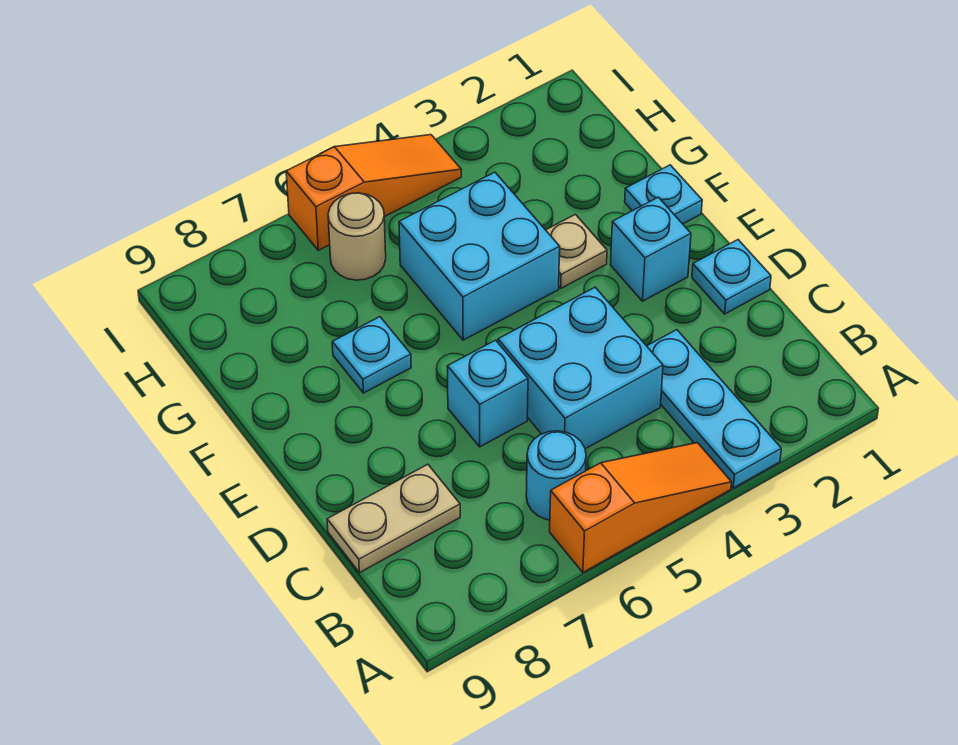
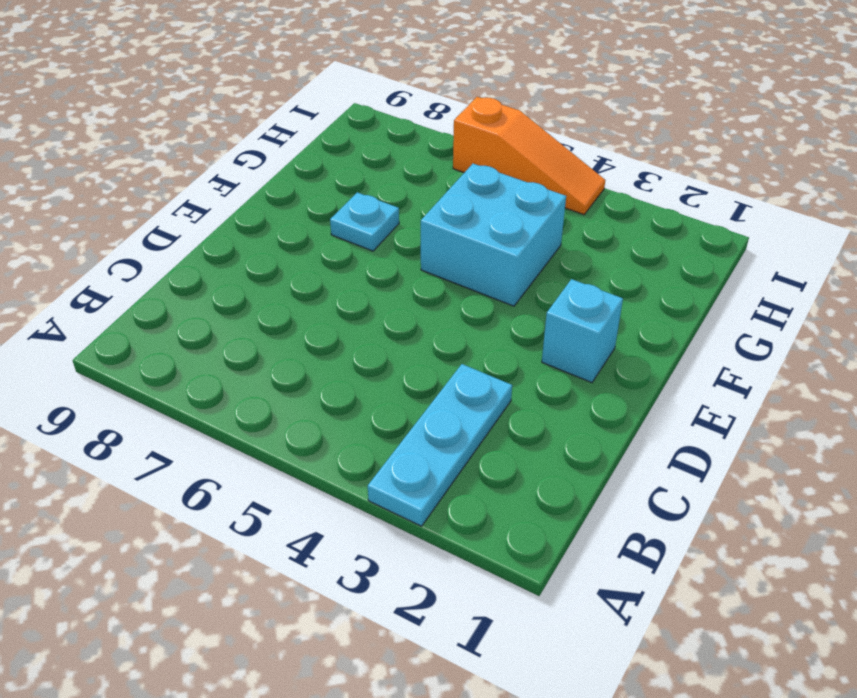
none -> orange slope A4:A6 level 1 top 6
none -> cyan round brick B6 level 1
none -> cyan brick C4:D5 level 1

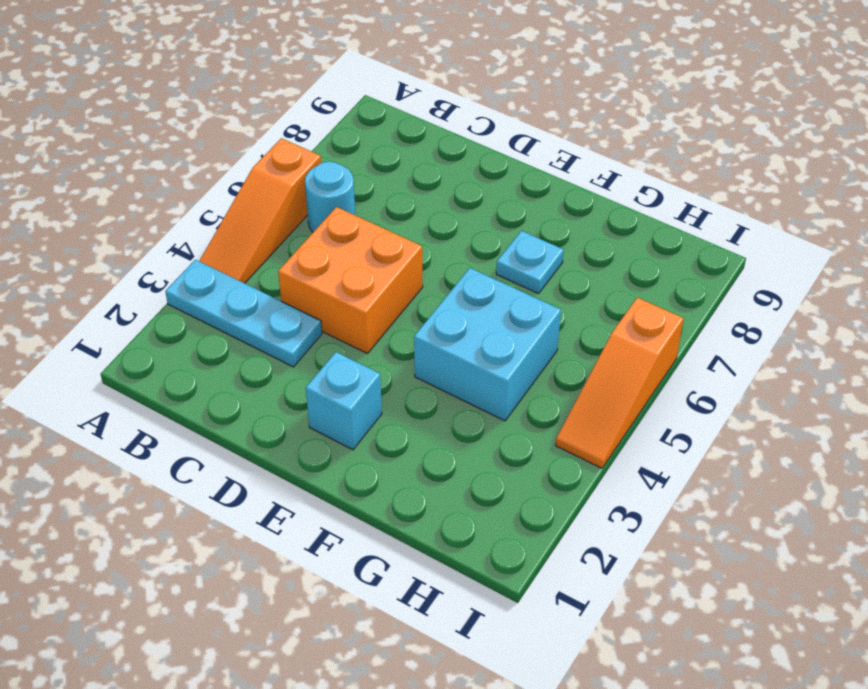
orange brick C4:D5 level 1 -> cyan brick C4:D5 level 1
none -> tan plate C8:C9 level 1
none -> cyan plate D1 level 1
none -> cyan brick D6 level 1

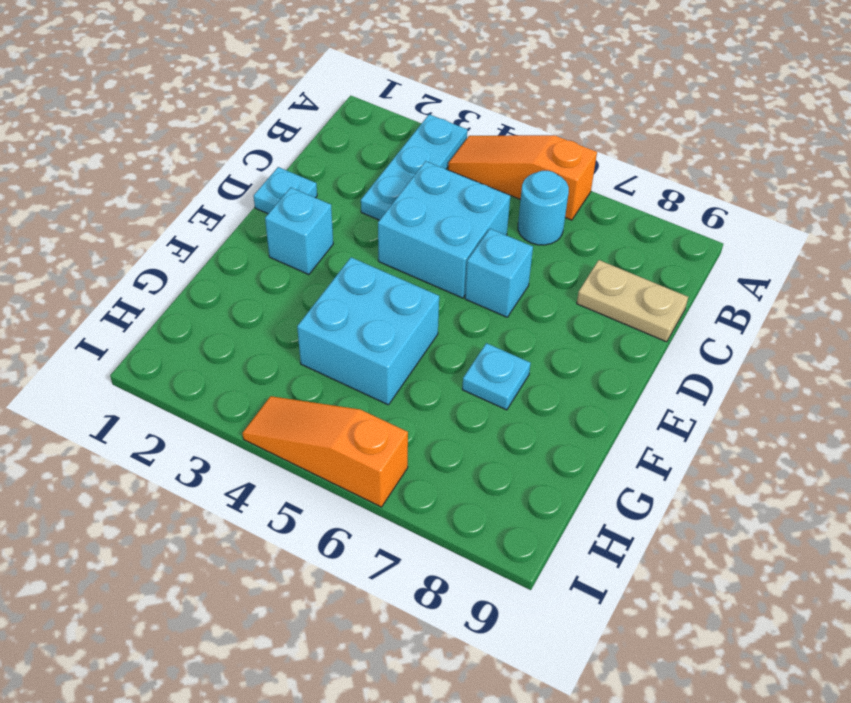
none -> cyan plate F1 level 1
none -> tan plate F3 level 1
none -> tan round brick H6 level 1

